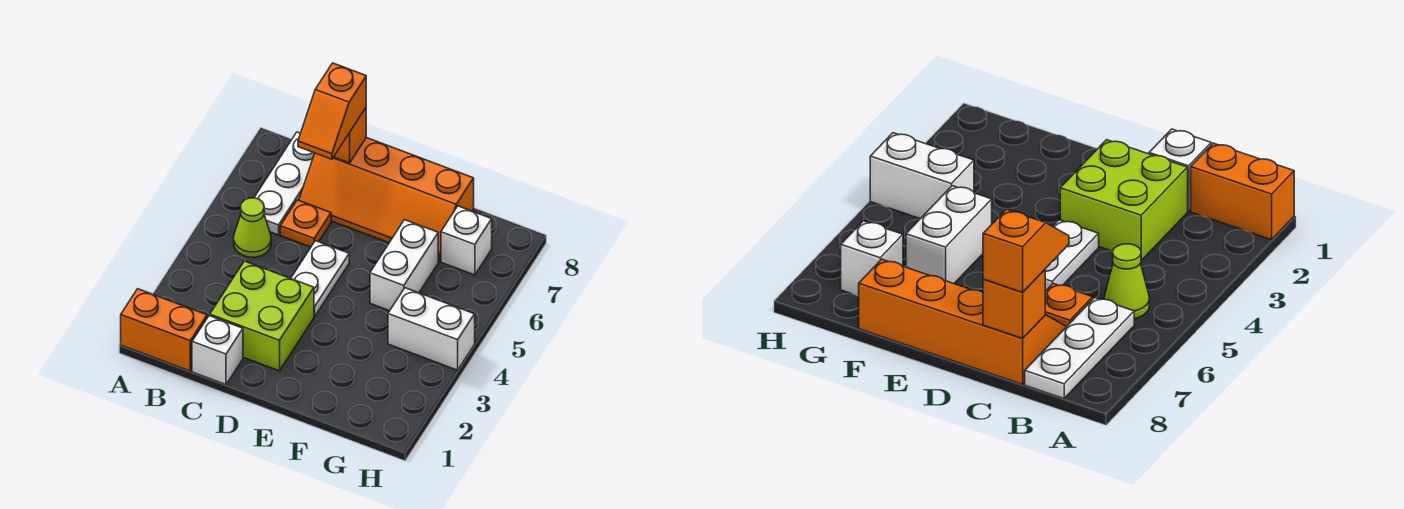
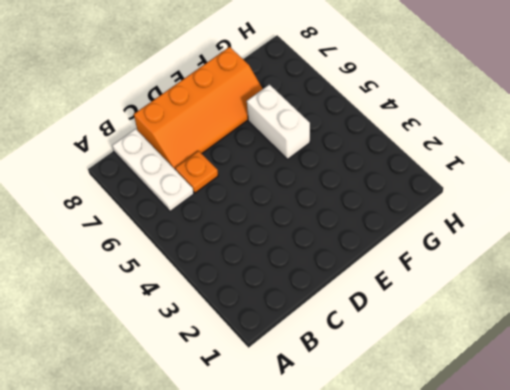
none -> orange brick A1:B1 level 1
none -> lime cone B5 level 1
none -> white brick C1 level 1

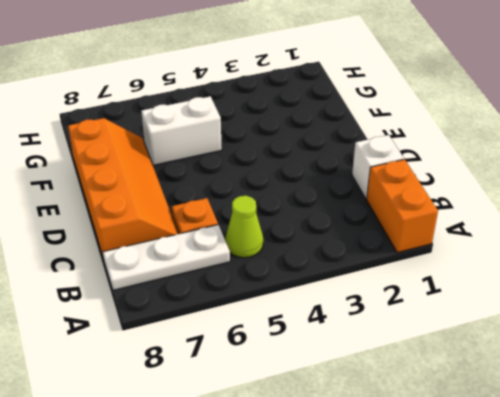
none -> lime brick C2:D3 level 1
none -> white plate D4:D5 level 1
none -> white brick G4:H4 level 1

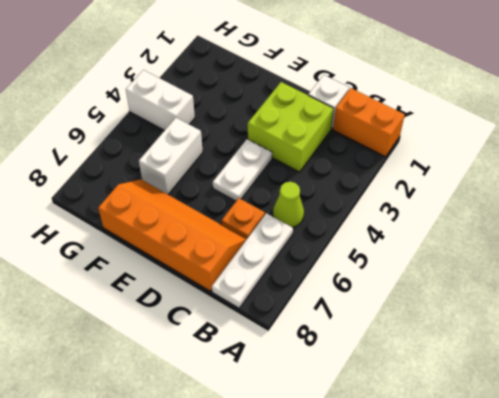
none -> white brick G7 level 1
none -> orange brick C8 level 2
none -> orange slope C7:C8 level 3 top 8

